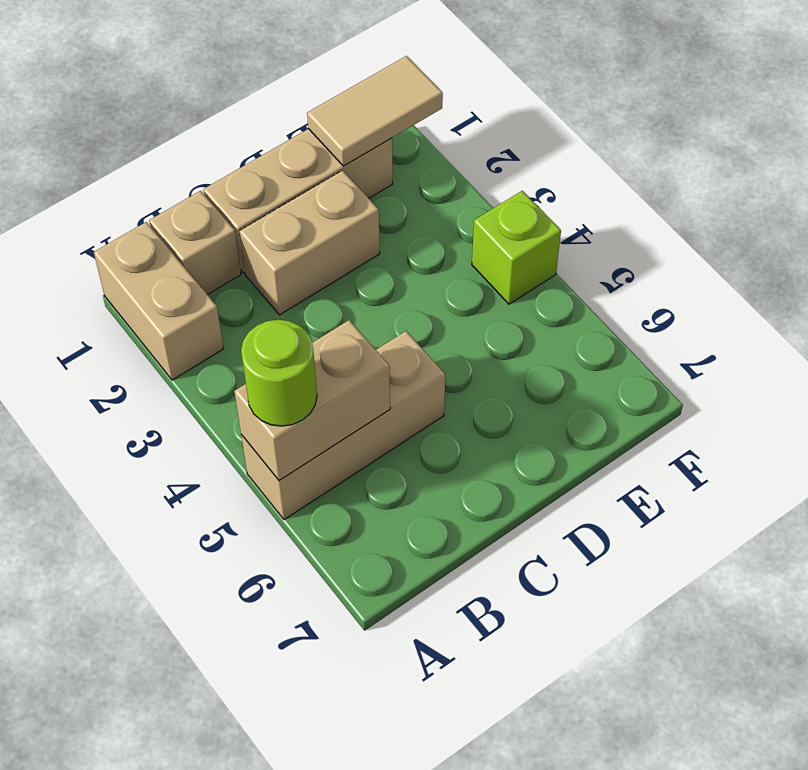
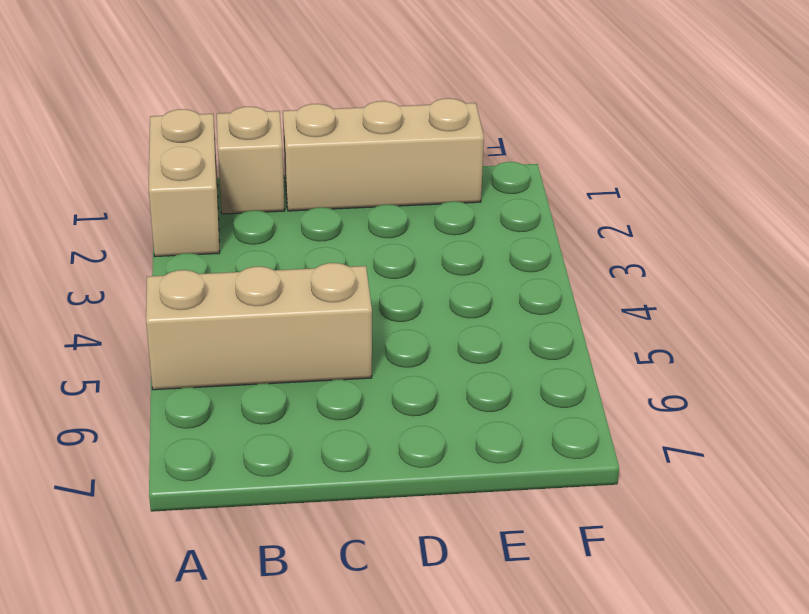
none -> tan brick C2:D2 level 1
none -> lime brick F4 level 1

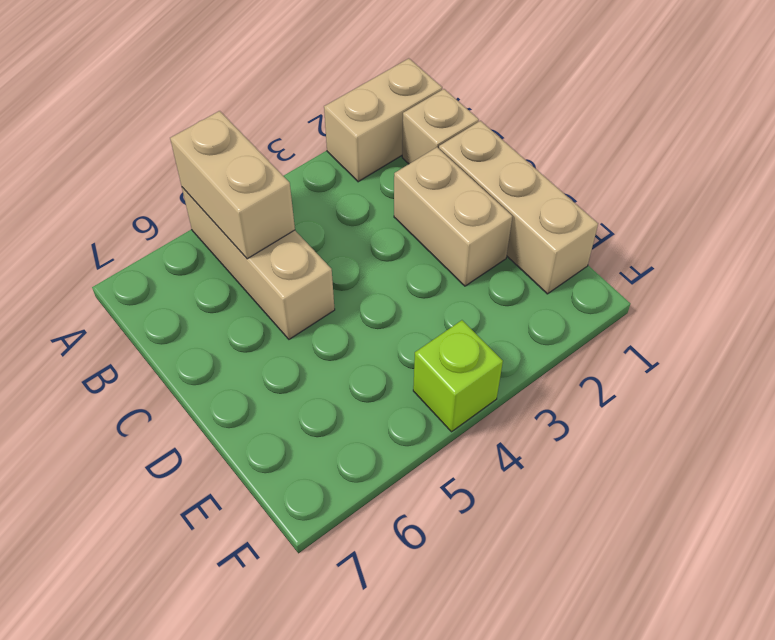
none -> tan tile E1:F1 level 2
none -> lime round brick A5 level 3

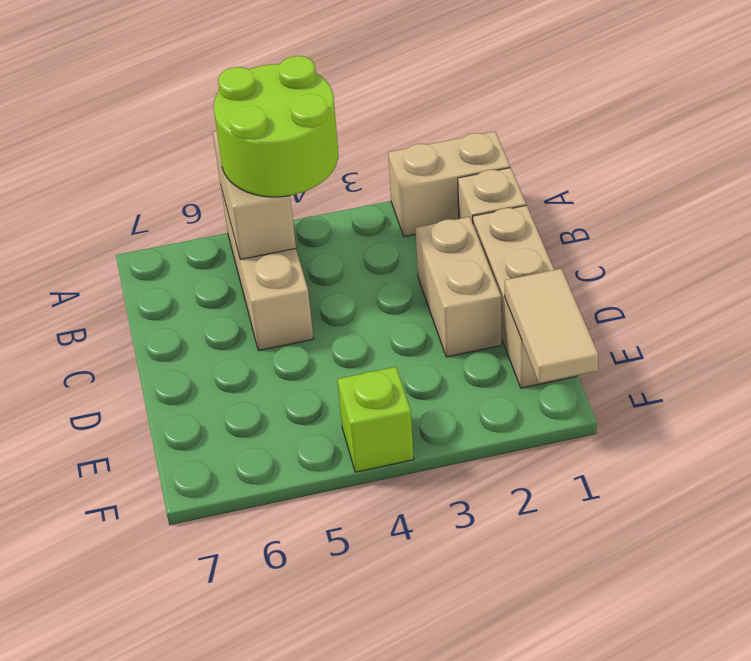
lime round brick A4:B5 level 3 -> lime round brick A5 level 3

